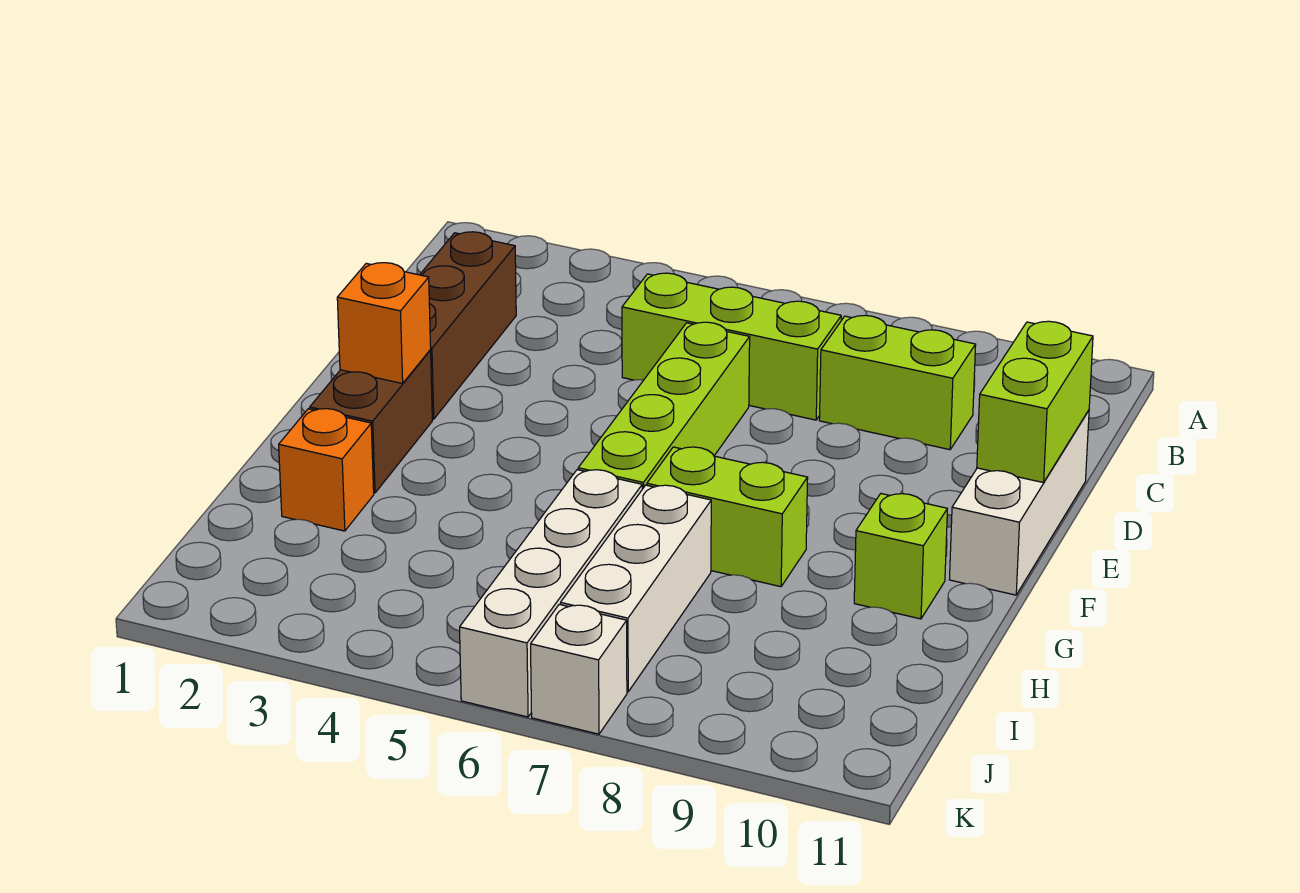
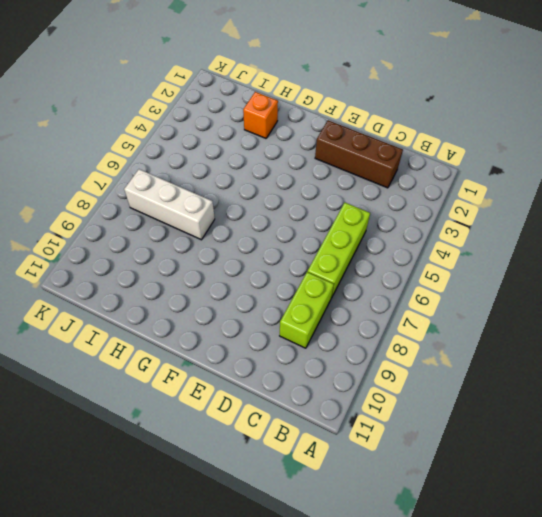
none -> lime brick D6:G6 level 1
none -> white brick D11:F11 level 1
none -> brown brick F2:G2 level 1

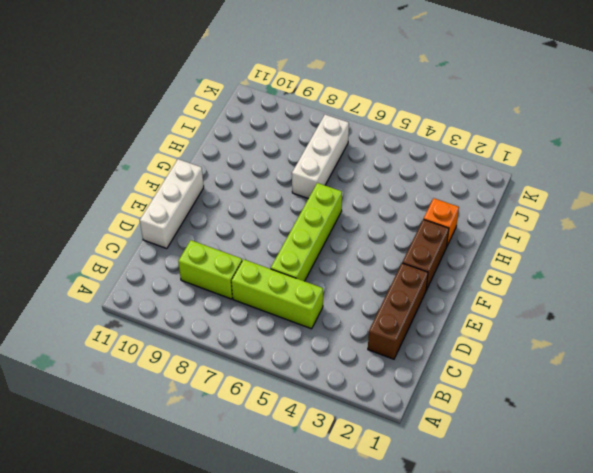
none -> lime brick G7:G8 level 1
none -> lime brick G10 level 1
none -> white brick H6:K6 level 1

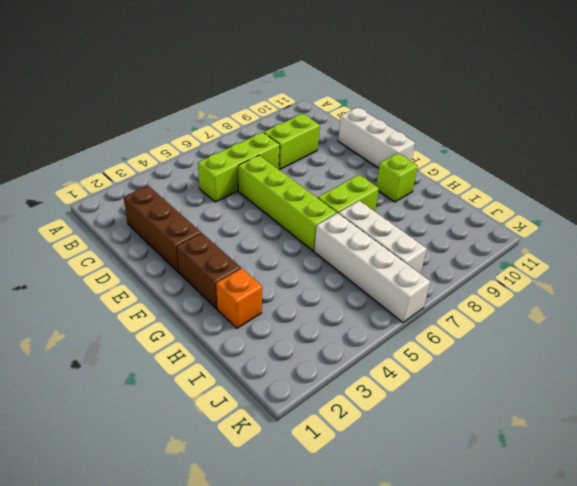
none -> white brick K7 level 1
none -> lime brick D11:E11 level 2
none -> orange brick F2 level 2

